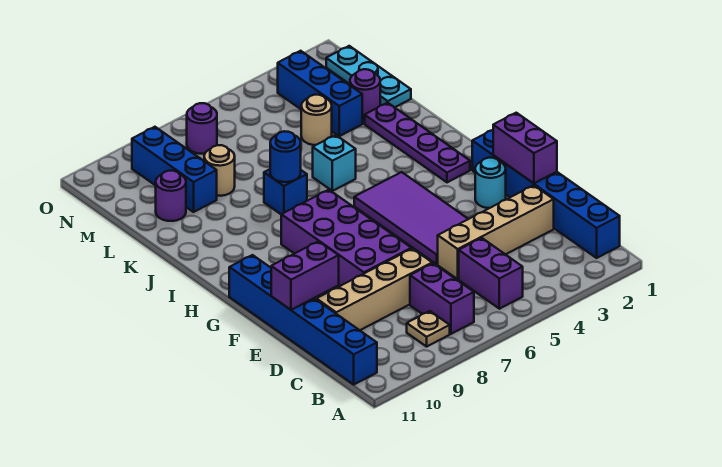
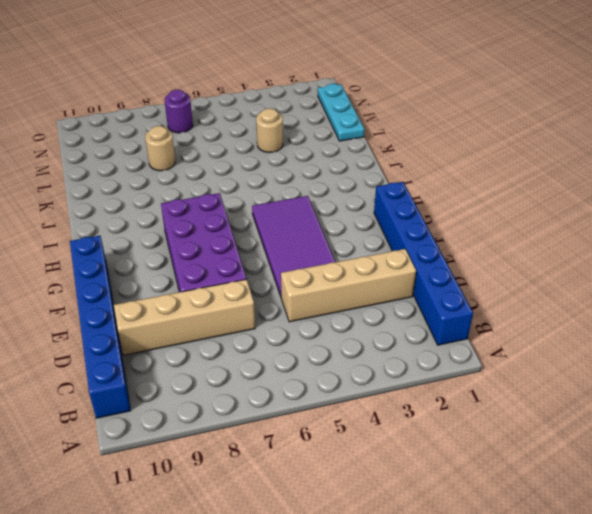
none -> purple brick B5:C5 level 1
none -> purple brick B7:C7 level 1
none -> tan plate B8 level 1

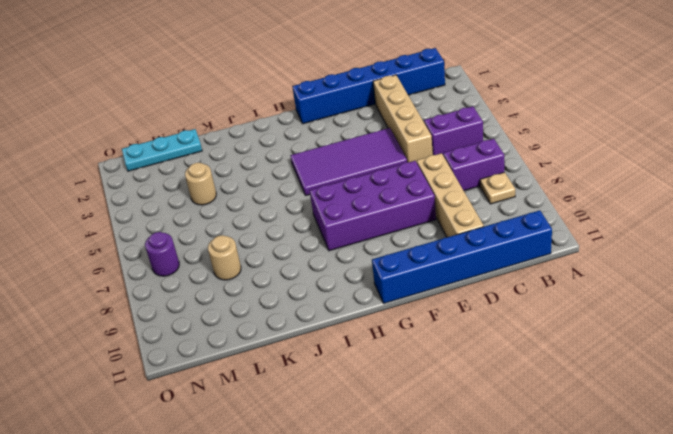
none -> cyan round brick F2 level 1
none -> purple plate H2:K2 level 1
none -> cyan brick J5 level 1

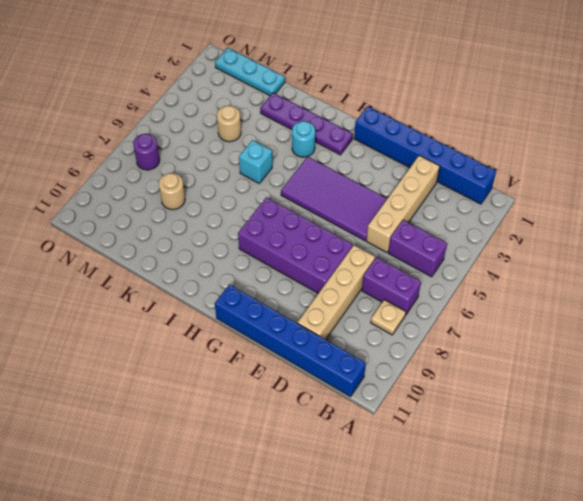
cyan round brick I3 level 1 -> cyan round brick F2 level 1
none -> blue brick J7 level 1
none -> purple round brick L2 level 1
none -> blue brick L3:N3 level 1

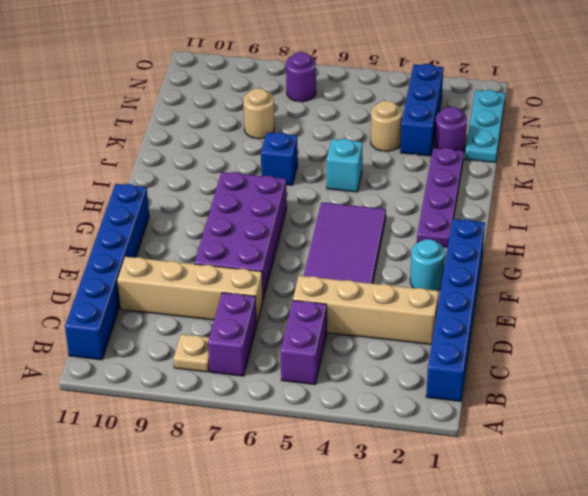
none -> blue brick L9:N9 level 1
none -> purple round brick L10 level 1
none -> purple brick E1:F1 level 2

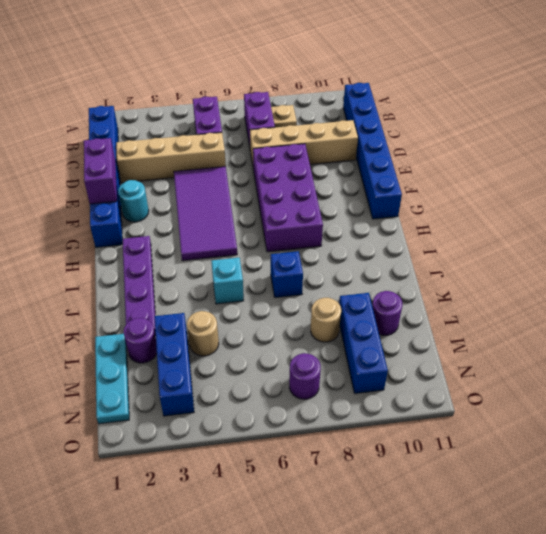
none -> purple brick E10:E11 level 2
none -> blue round brick J7 level 2

